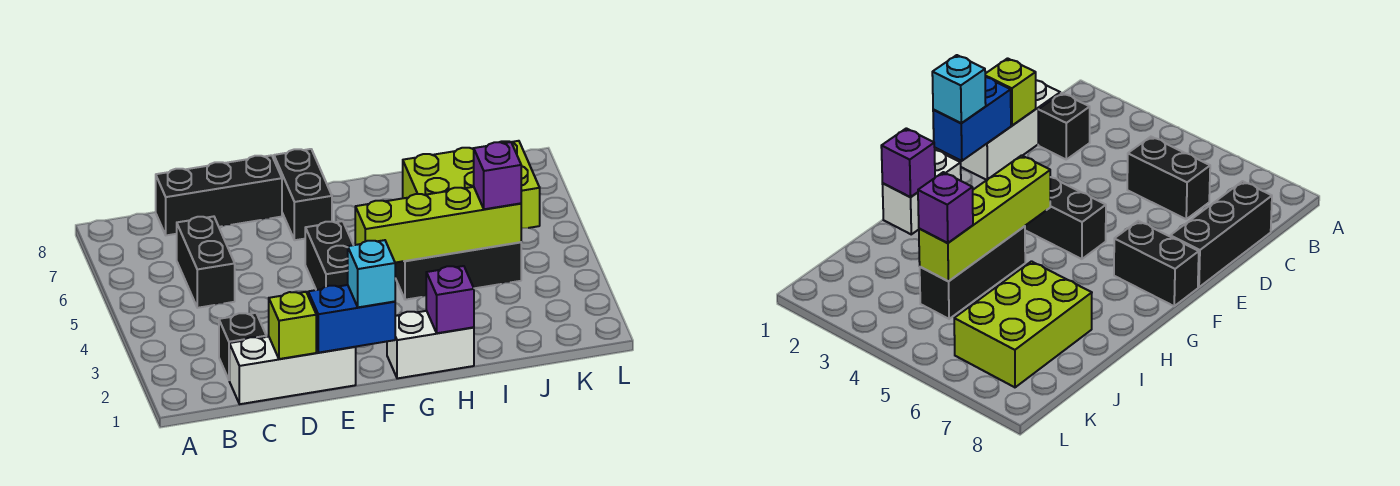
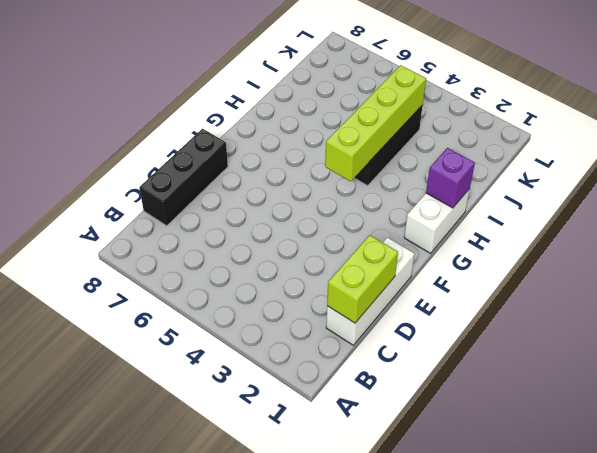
lime brick C1:D1 level 2 -> lime brick D1 level 2
none -> black brick C2 level 1
none -> black brick C5:C6 level 1
none -> black brick F4:F5 level 1

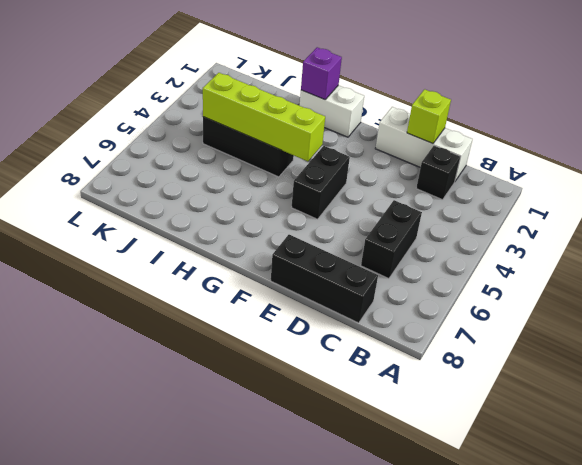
none -> black brick F7:F8 level 1
none -> lime brick I6:K7 level 1
none -> blue brick E1:F1 level 2

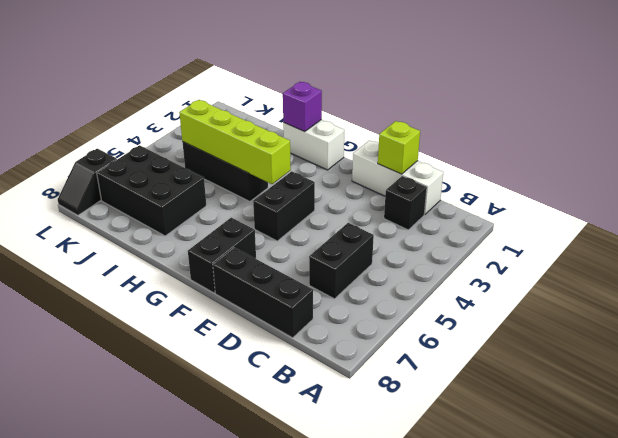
black brick I6:K7 level 1 -> lime brick I6:K7 level 1
black slope L7:L8 level 1 top 7 -> none
none -> blue brick E1:F1 level 2
none -> cyan brick F1 level 3
none -> purple brick J4 level 3

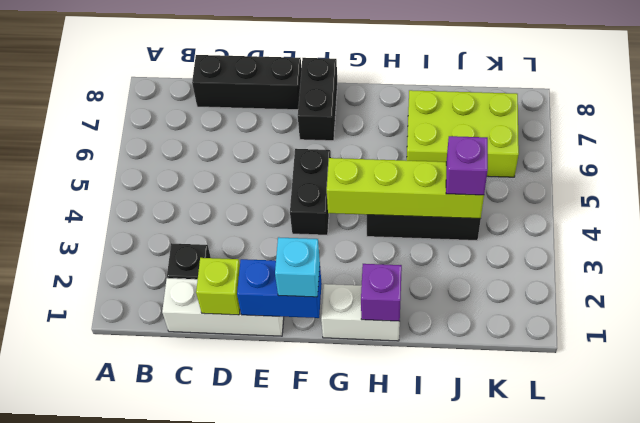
none -> black brick C5:C6 level 1

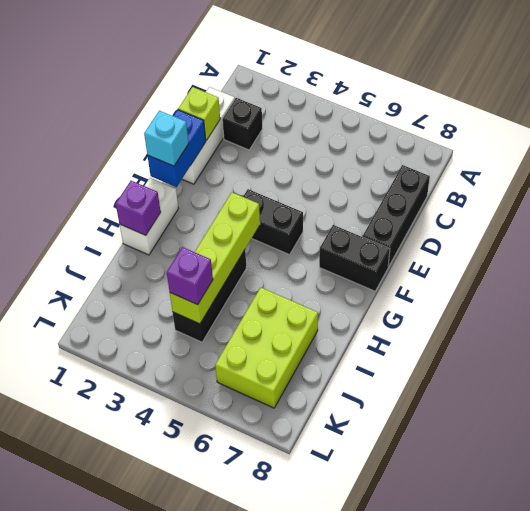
none -> black brick C5:C6 level 1

